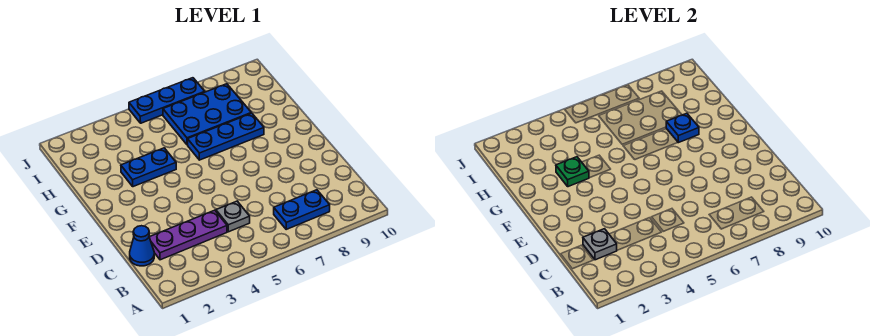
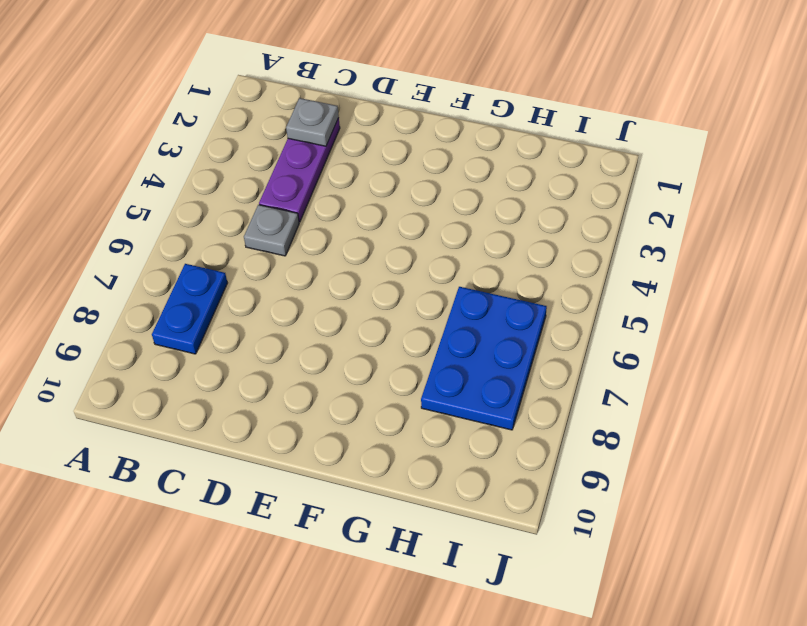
none -> blue cone C1 level 1
none -> blue plate G3:G4 level 1

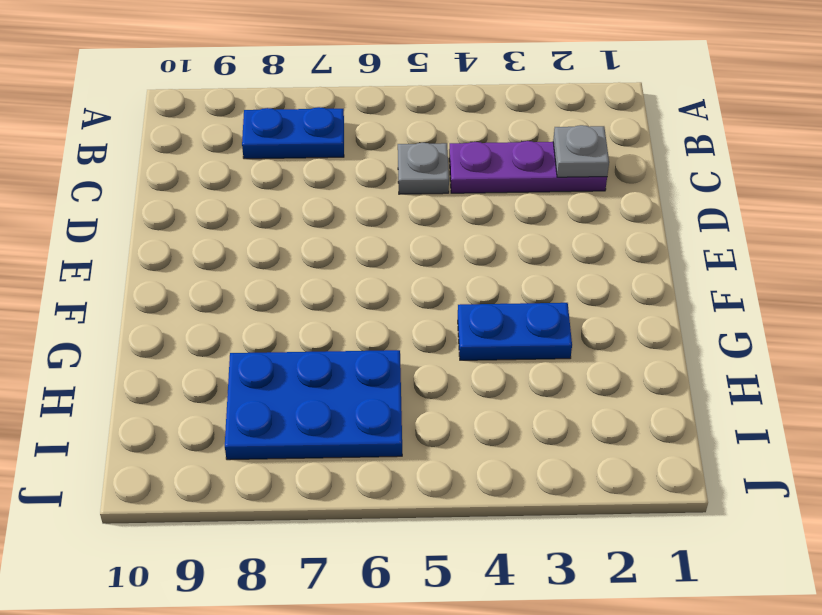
none -> blue cone C1 level 1
none -> blue plate G6:G8 level 1

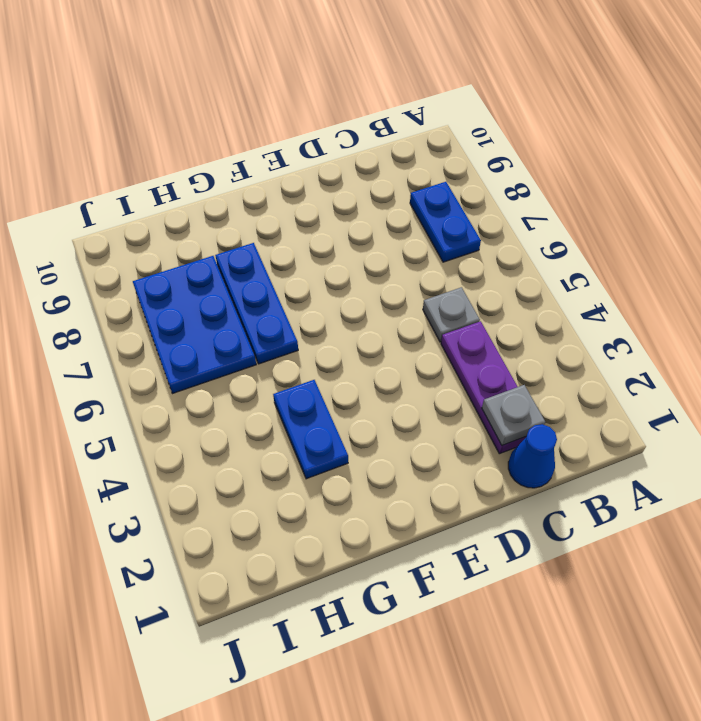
none -> blue plate J5:J7 level 1
none -> green plate G3 level 2

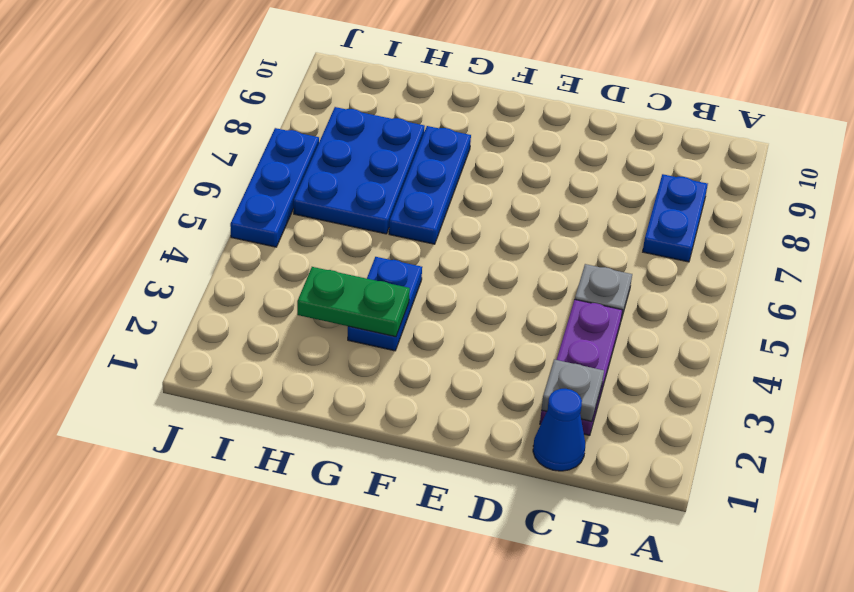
green plate G3:H3 level 2 -> green plate G3 level 2
none -> blue plate G8 level 2

